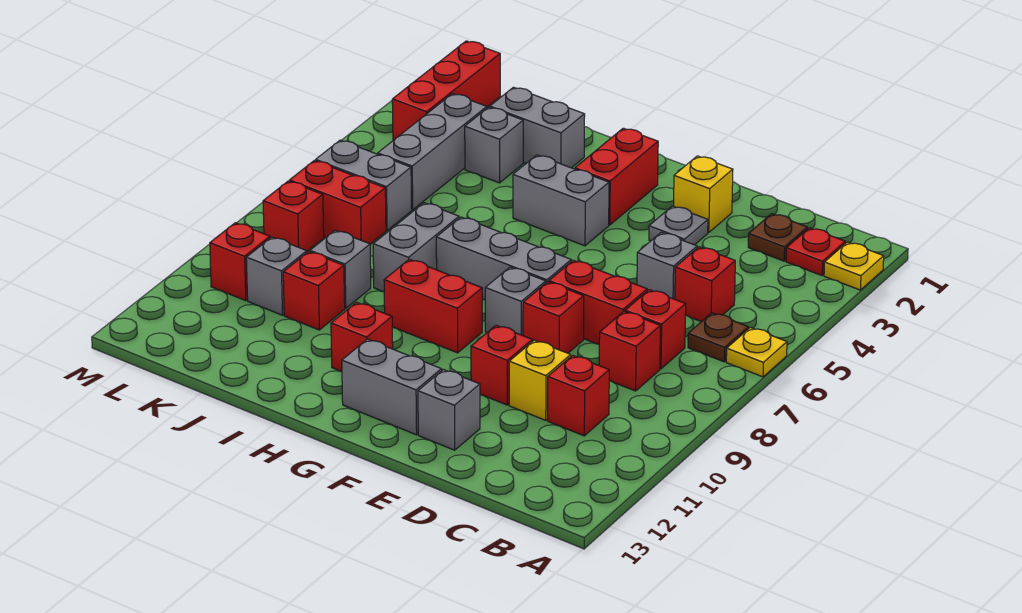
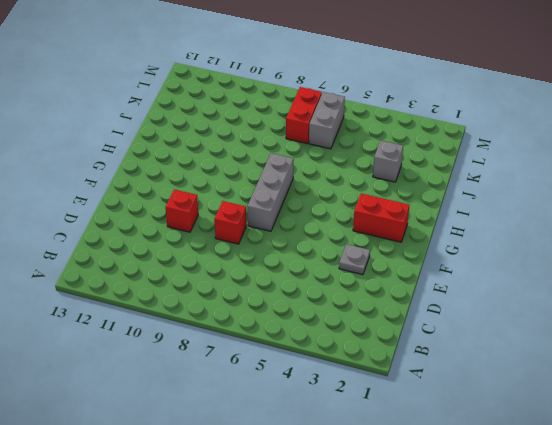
none -> yellow plate A2 level 1
none -> yellow plate A6 level 1
none -> red plate B2 level 1
none -> brown plate B6 level 1

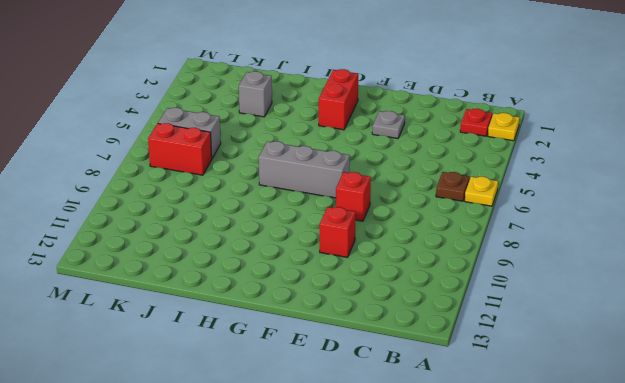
none -> brown plate C2 level 1
none -> red brick C5 level 1
none -> red brick C7 level 1
none -> red brick C8 level 1

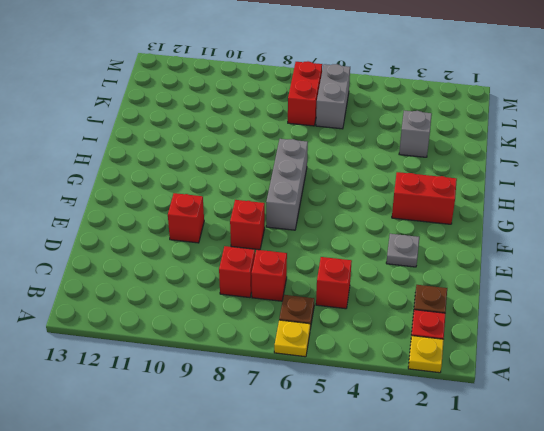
none -> red brick C10 level 1
none -> grey brick D5 level 1
none -> red brick D7:E7 level 1
none -> yellow brick D10 level 1

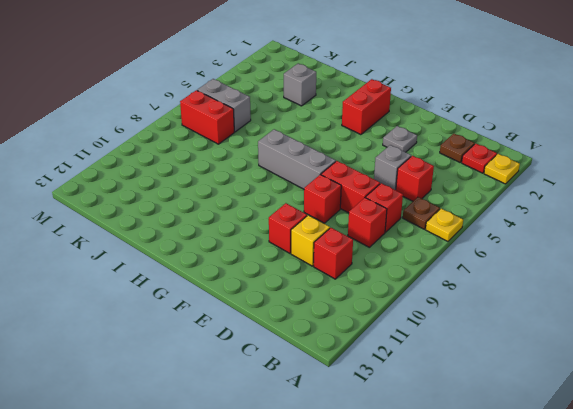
none -> yellow brick E2 level 1
none -> grey brick E12 level 1
none -> grey brick F8 level 1
none -> grey brick F12:G12 level 1

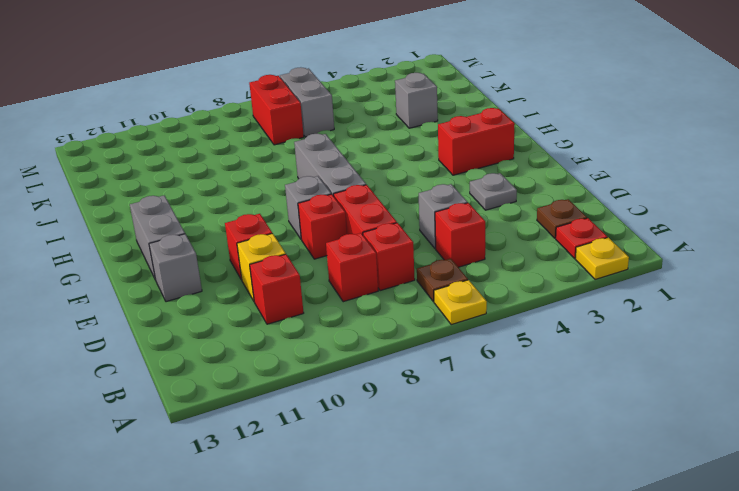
none -> yellow brick E2 level 1
none -> grey brick G4:H4 level 1
none -> red brick G9:H9 level 1
none -> red brick H11 level 1

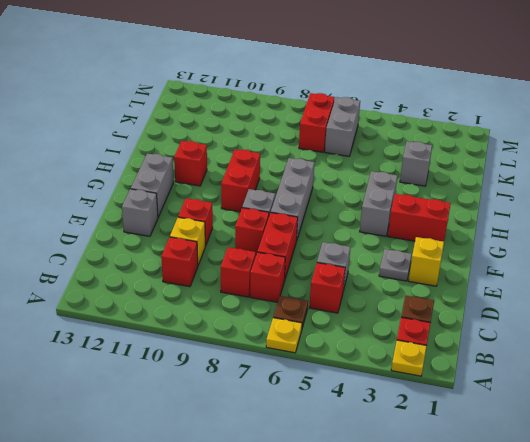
none -> grey brick I2:J2 level 1
none -> grey brick I7:I8 level 1
none -> grey brick J9 level 1
none -> red brick J10 level 1

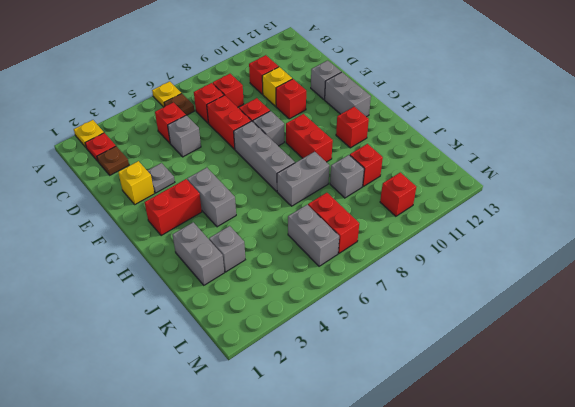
none -> grey brick K3:K5 level 1
none -> grey brick K10 level 1
none -> red brick L1:L3 level 1
none -> red brick L8 level 1

